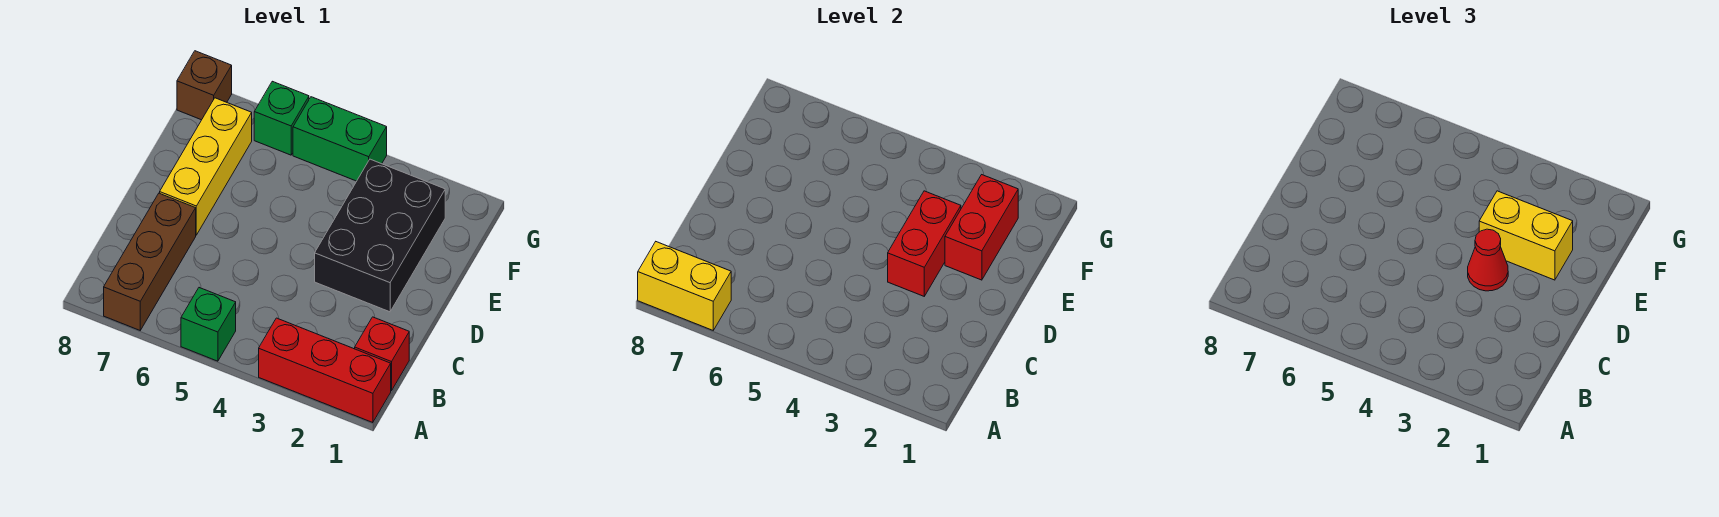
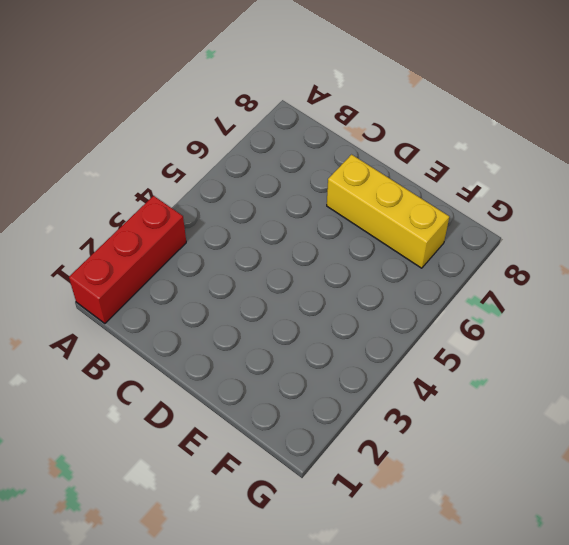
none -> green brick A5 level 1
none -> brown brick A7:C7 level 1
none -> red brick B1 level 1

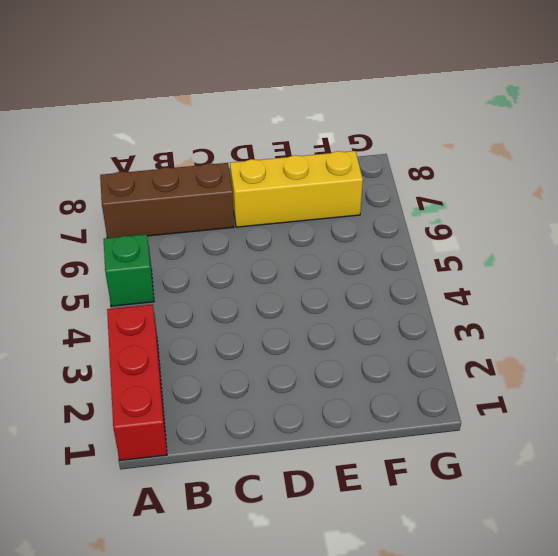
none -> red brick B1 level 1
none -> black brick D2:F3 level 1
none -> green brick G4:G5 level 1

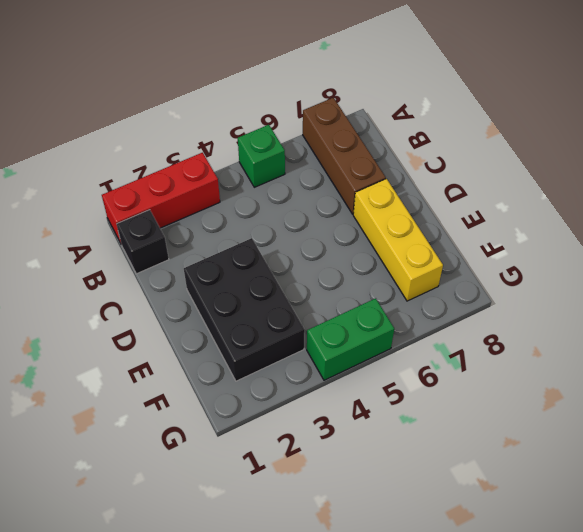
black brick B1 level 1 -> red brick B1 level 1
none -> green brick G6 level 1
none -> brown brick G8 level 1
none -> yellow brick A7:A8 level 2

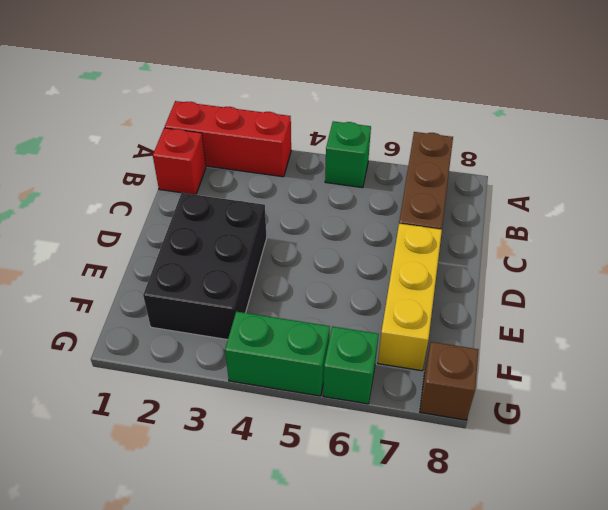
none -> yellow brick A7:A8 level 2
none -> red brick D3:E3 level 2
none -> red brick E2:F2 level 2

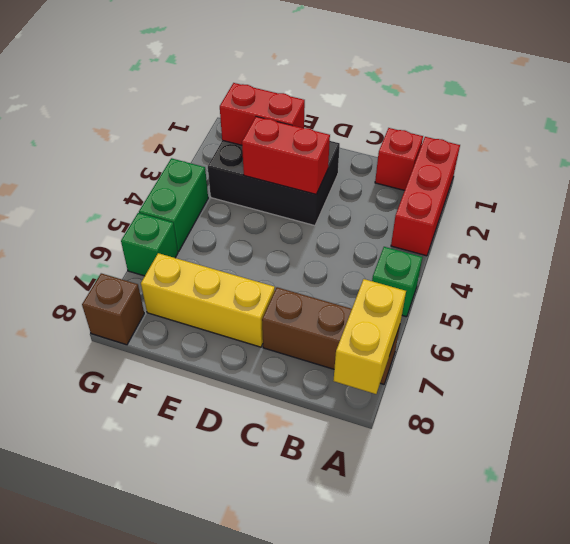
none -> red cone D3 level 3
none -> yellow brick E2:E3 level 3

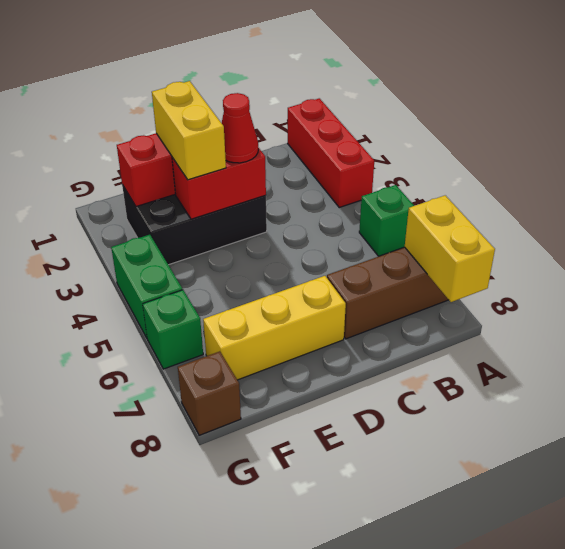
none -> red brick B1 level 1

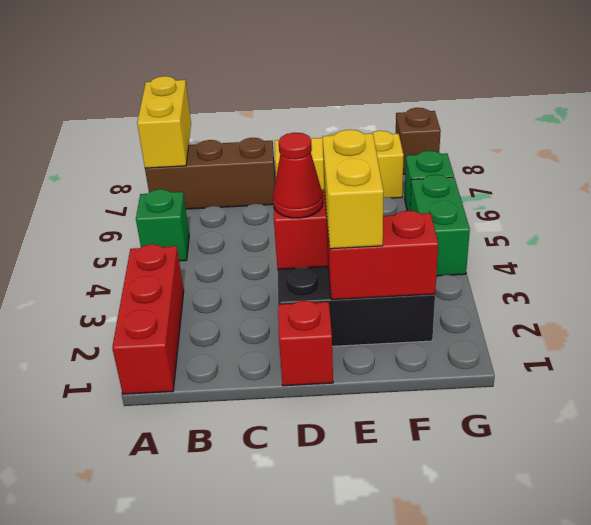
red brick D1 level 1 -> red brick B1 level 1

